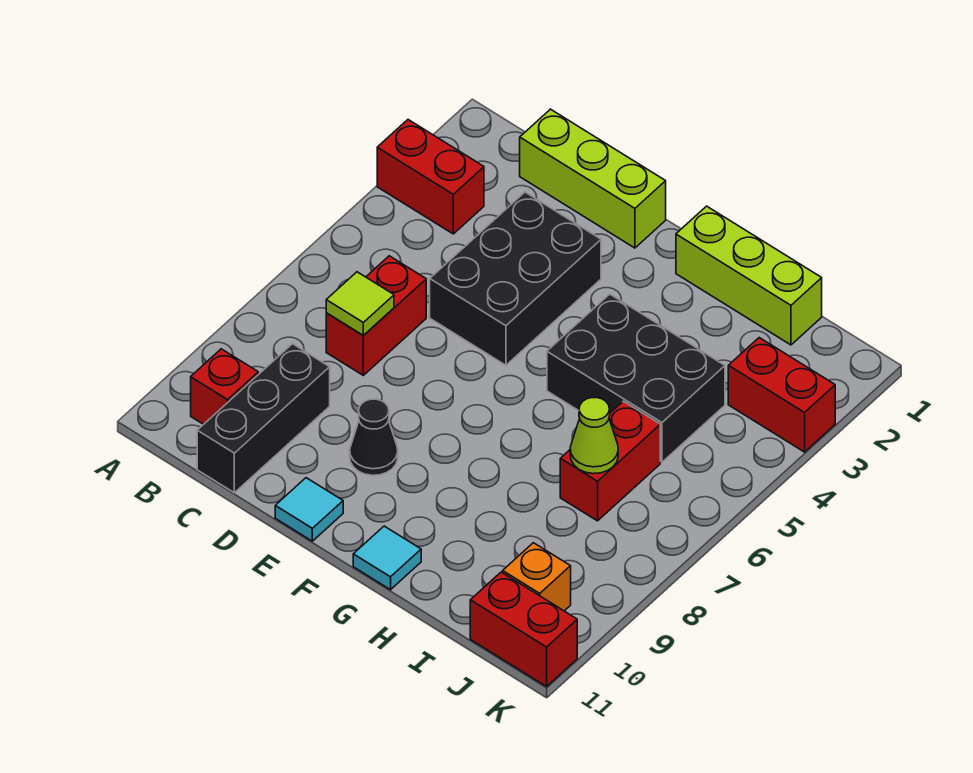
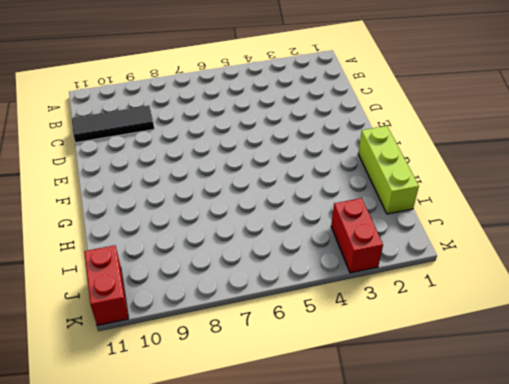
black tile C9:C11 level 1 -> black brick C9:C11 level 1
none -> red brick A3:B3 level 1
none -> red brick B10 level 1
none -> lime brick C1:E1 level 1

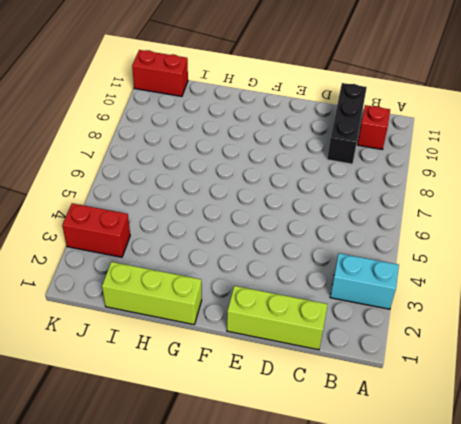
cyan brick A3:B3 level 1 -> red brick A3:B3 level 1
none -> red brick C6:C7 level 1
none -> black brick D3:E5 level 1
none -> black cone E9 level 1

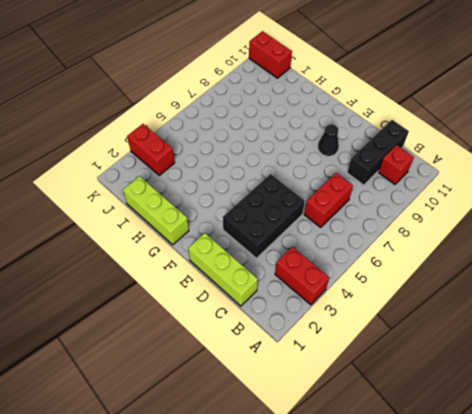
none -> cyan tile E11 level 1
none -> black brick G4:I5 level 1
none -> cyan tile G11 level 1

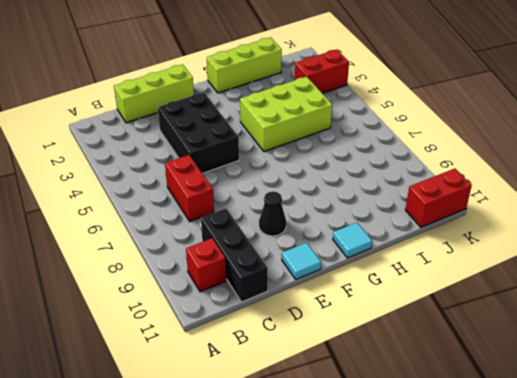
lime brick G4:I5 level 1 -> black brick G4:I5 level 1
none -> red brick A3:B3 level 1
none -> red brick I6:I7 level 1
none -> orange brick J10 level 1

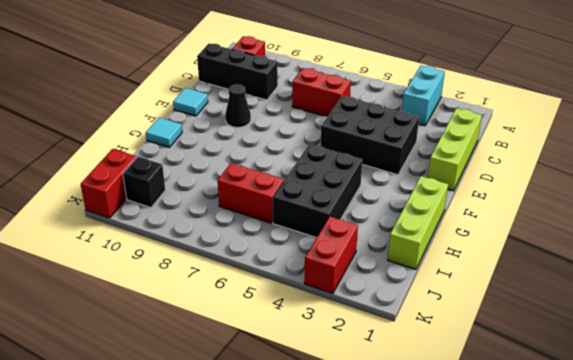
cyan brick A3:B3 level 1 -> red brick A3:B3 level 1
black brick J10 level 1 -> orange brick J10 level 1
none -> lime tile C7 level 2
none -> lime cone I7 level 2

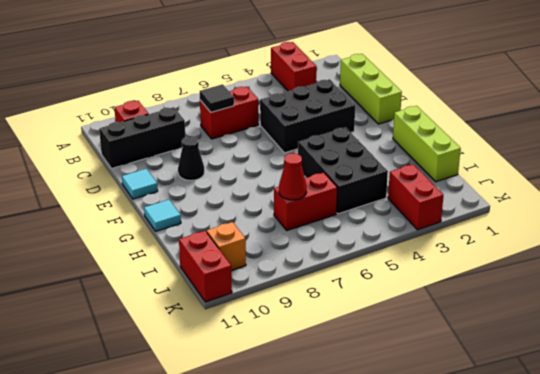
black tile C7 level 2 -> lime tile C7 level 2
red cone I7 level 2 -> lime cone I7 level 2

